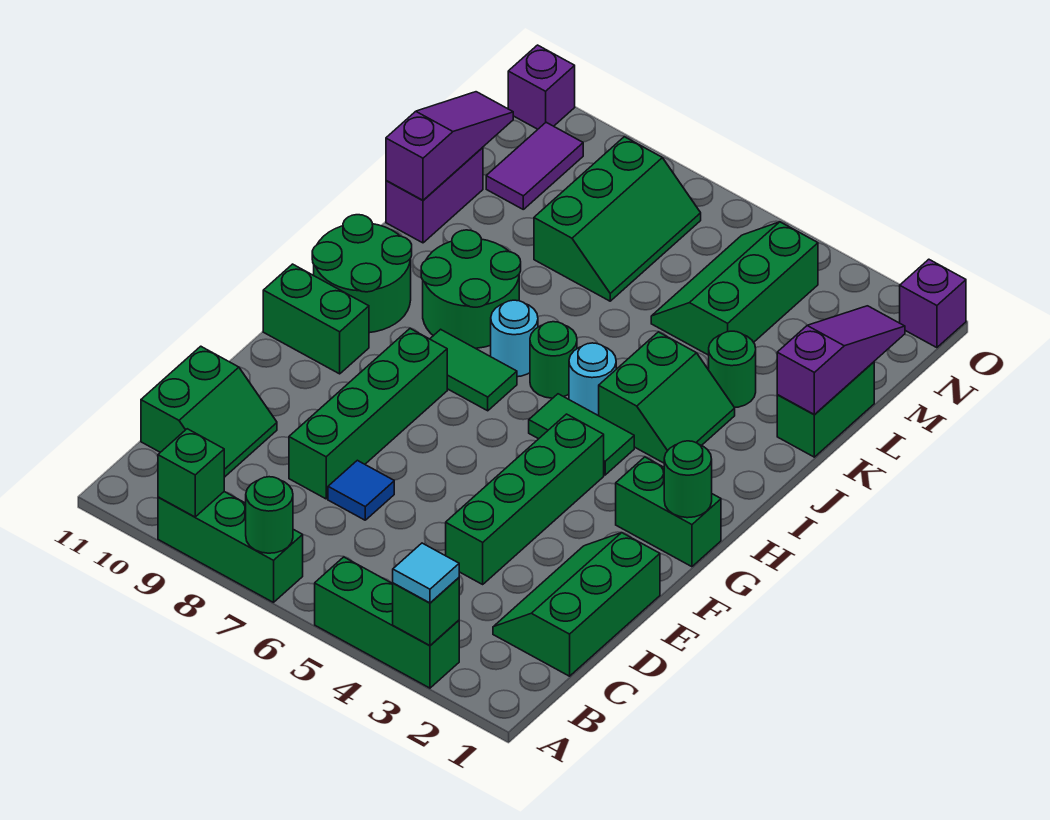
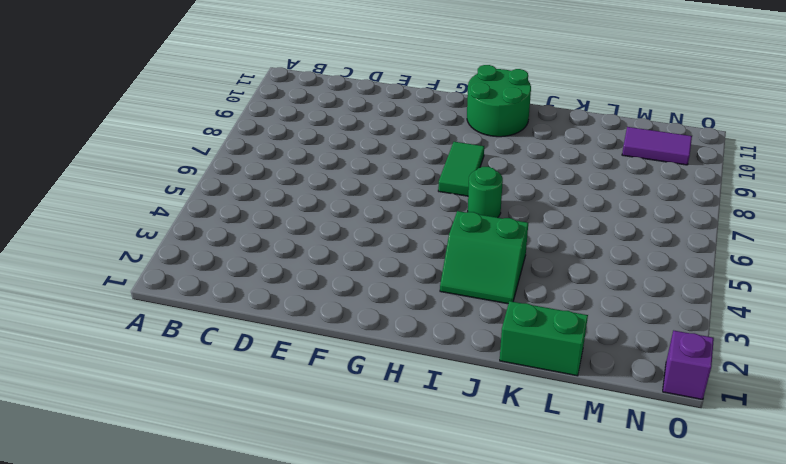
none -> green brick A3:A5 level 1
none -> green brick A7:A9 level 1
none -> green slope C1:E2 level 1 top 1
none -> green slope C10:D11 level 1 top 11

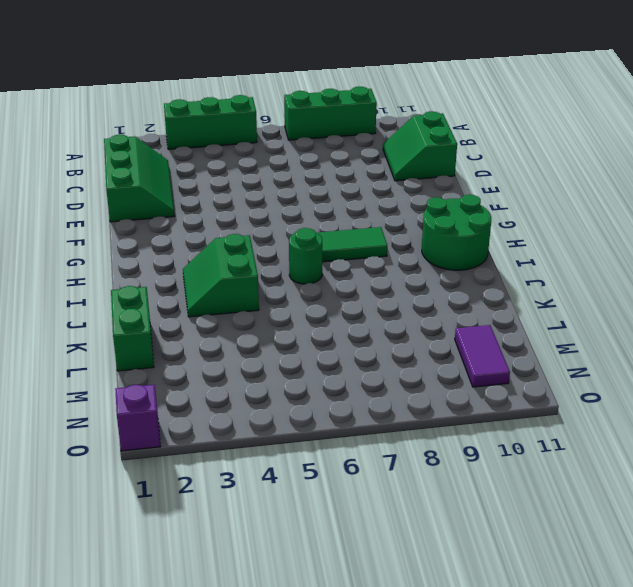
none -> green brick D4:G4 level 1
none -> blue tile D7 level 1
none -> green brick D8:G8 level 1
none -> green brick G1:G2 level 1

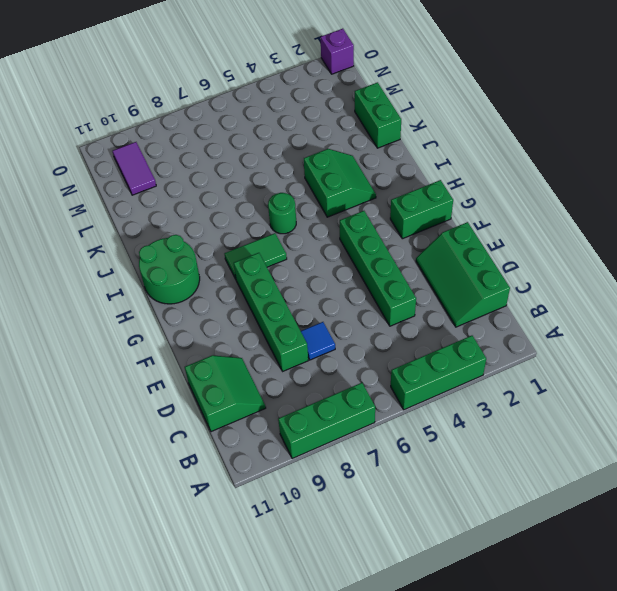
none -> green brick G10:G11 level 1
none -> green tile H4:H5 level 1
none -> cyan round brick I5 level 1
none -> cyan round brick I7 level 1

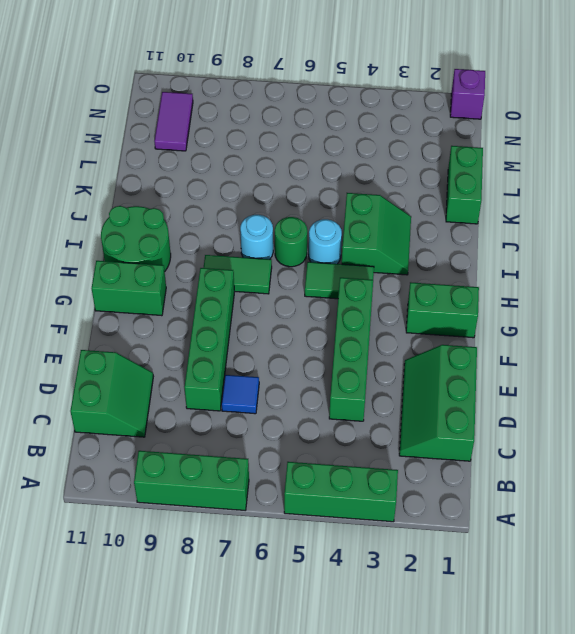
none -> green round brick I8:J9 level 1
none -> green round brick K3 level 1
none -> purple brick K11:L11 level 1
none -> green slope L4:N5 level 1 top 4

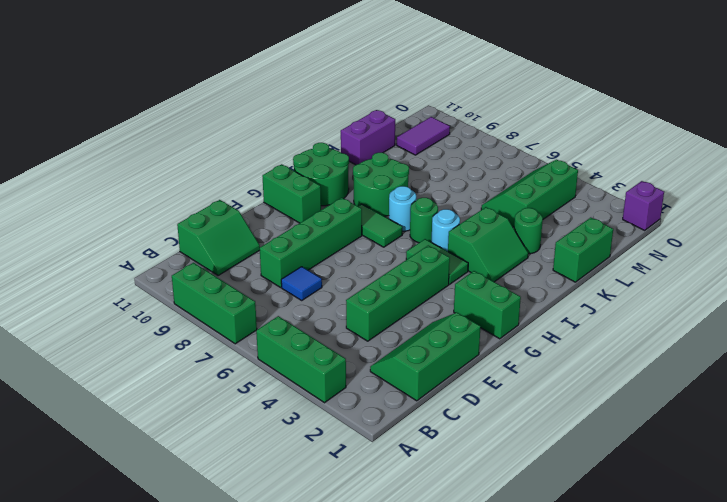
none -> green slope L7:N8 level 1 top 8
none -> purple brick O11 level 1
none -> green brick A3 level 2
none -> green round brick A7 level 2

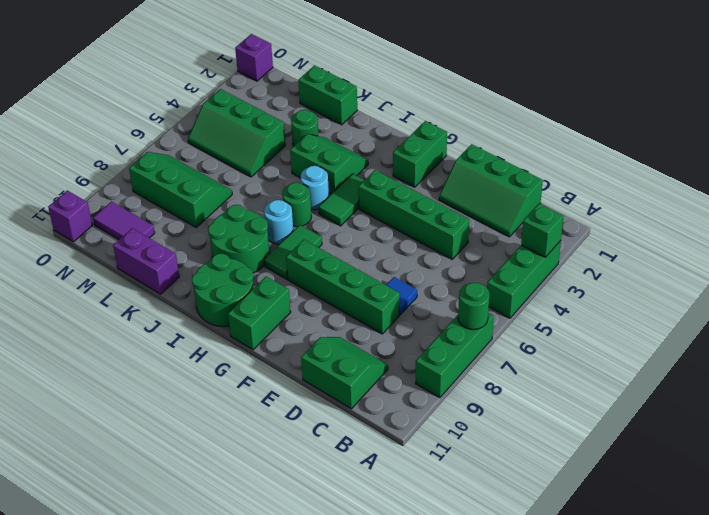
none -> green brick A9 level 2
none -> green round brick G1 level 2
none -> purple slope K1:M1 level 2 top K
none -> purple slope K11:M11 level 2 top K

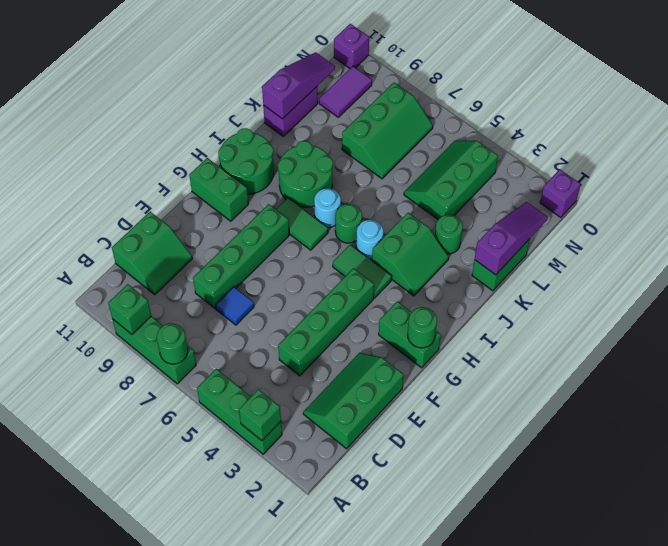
none -> cyan tile A3 level 3

